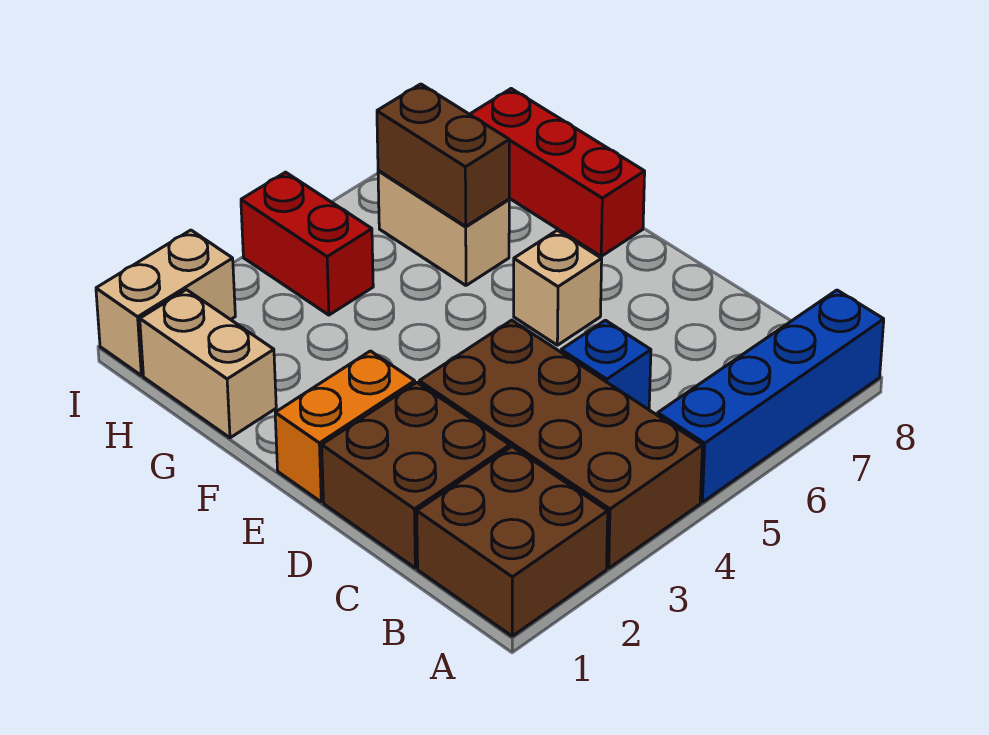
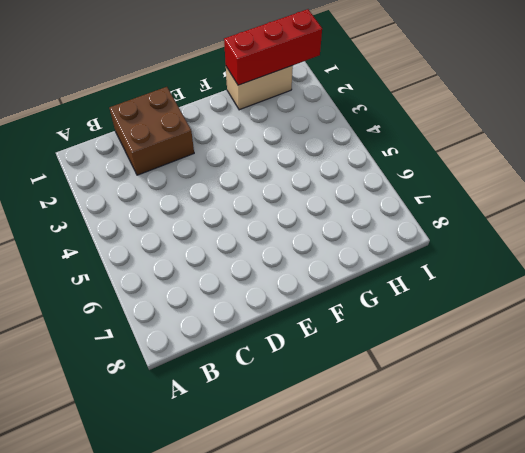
red brick G1:I1 level 2 -> red brick F8:H8 level 1
none -> brown brick A1:B2 level 1
none -> brown brick A3:D4 level 1
none -> blue brick A5:A8 level 1

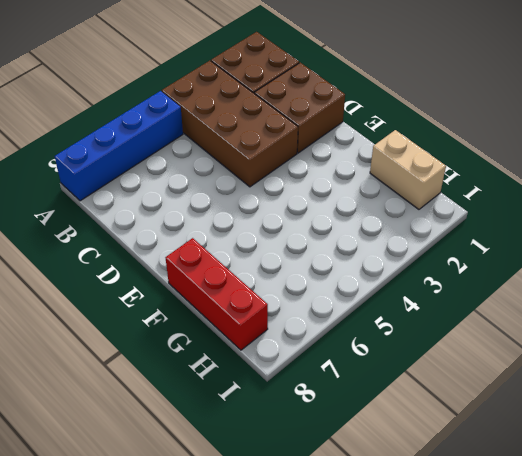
none -> blue brick C5 level 1
none -> orange brick E1:E2 level 1
none -> tan brick E6 level 1

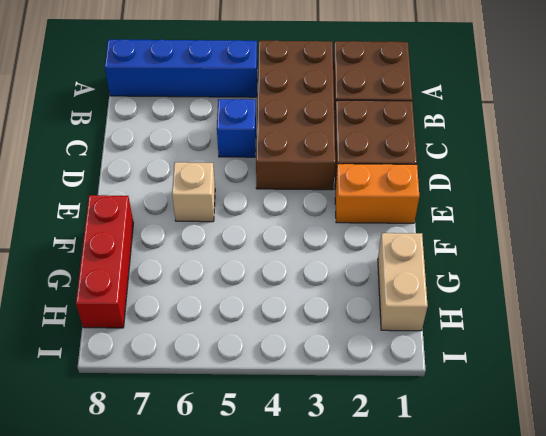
none -> tan brick G6:H6 level 1
none -> red brick H4:I4 level 1
none -> tan brick I1:I2 level 1

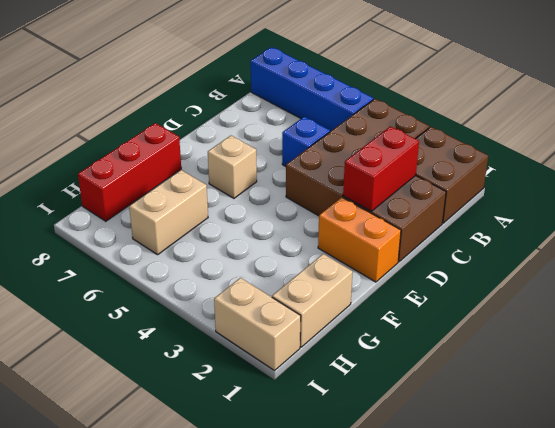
red brick C2:D2 level 2 -> red brick H4:I4 level 1
none -> brown brick G6:H6 level 2

